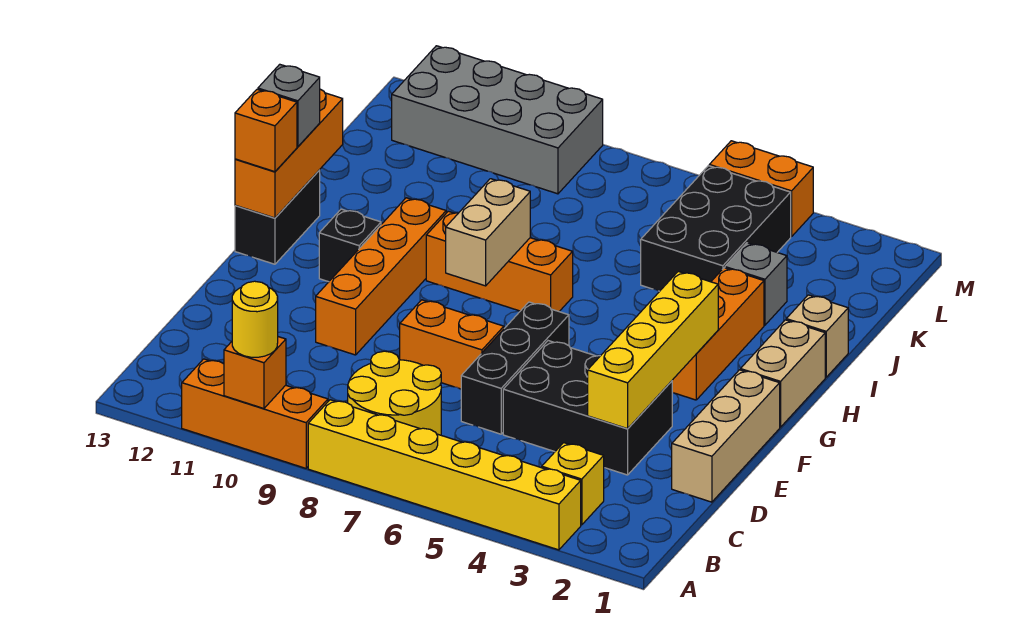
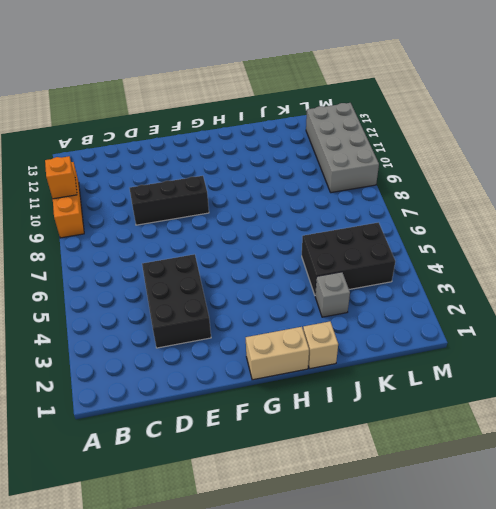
black brick D9:F9 level 1 -> black brick D6:F6 level 1
none -> yellow brick A3:A8 level 1
none -> yellow brick B3 level 1
none -> yellow round brick B7:C8 level 1

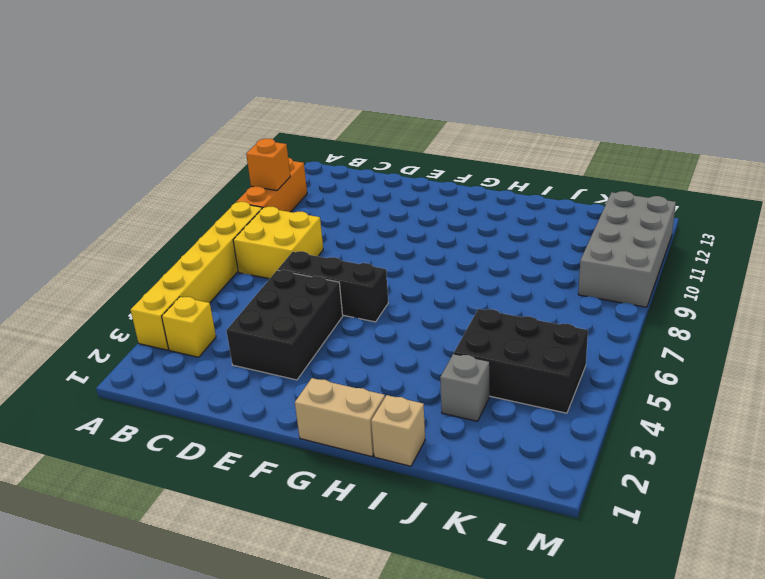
yellow brick B7:C8 level 1 -> yellow round brick B7:C8 level 1
none -> tan brick D1:F1 level 1
none -> orange brick E7:E8 level 1
none -> orange brick E10:H10 level 1

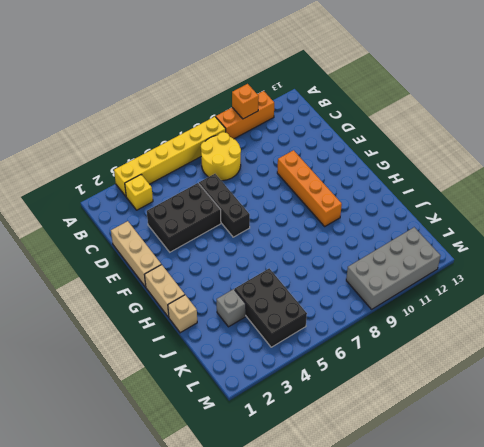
none -> orange brick E7:E8 level 1
none -> orange brick G3:I3 level 1
none -> black brick G11 level 1

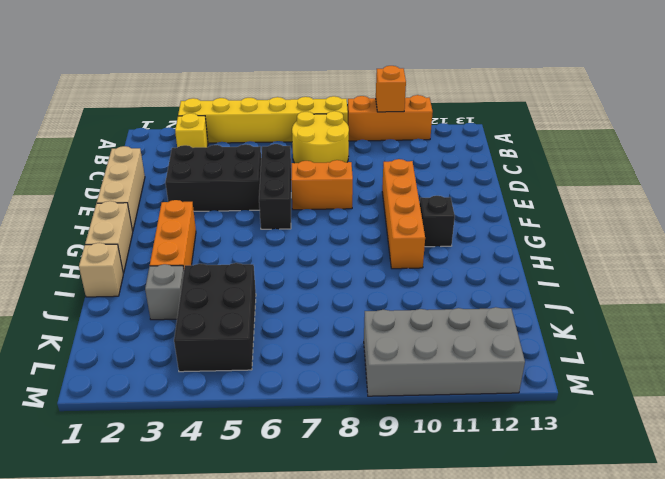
none -> black brick G13:H13 level 1
none -> orange brick H7:H9 level 1
none -> orange brick M4:M5 level 1

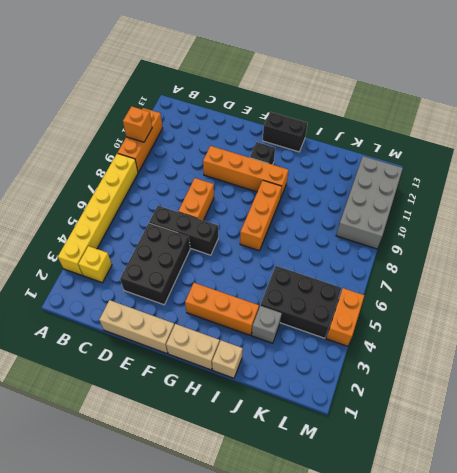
none -> yellow round brick B7:C8 level 1
none -> yellow brick D3:G3 level 2
none -> tan brick G8:H8 level 2

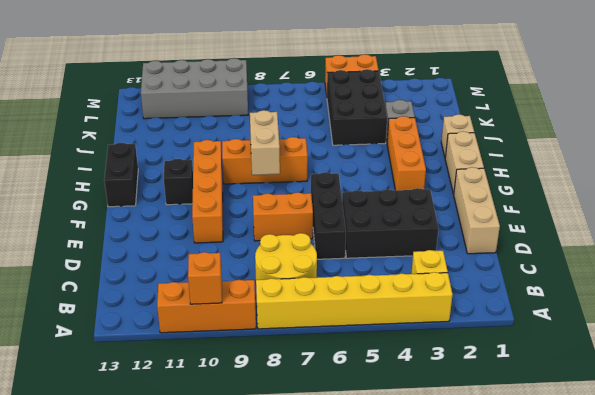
none -> yellow brick D3:G3 level 2
none -> orange brick G13:I13 level 2
none -> yellow round brick A10 level 3

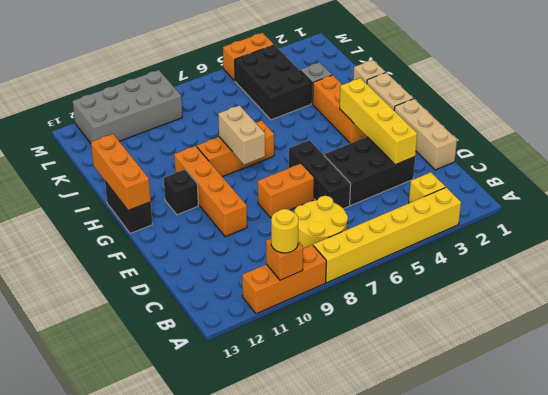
none -> orange brick G13 level 3
none -> grey brick H13 level 3

